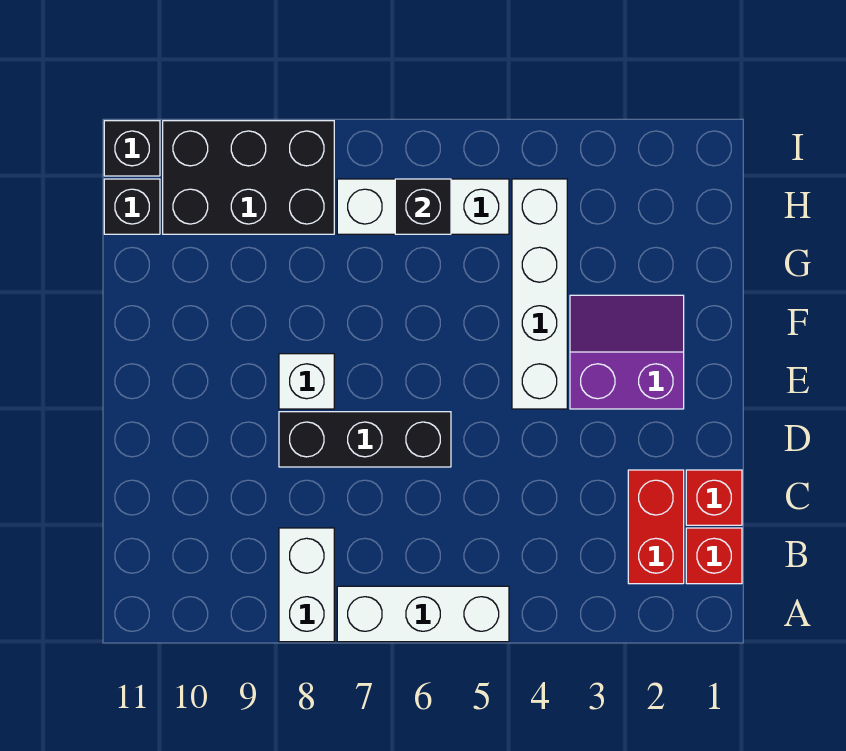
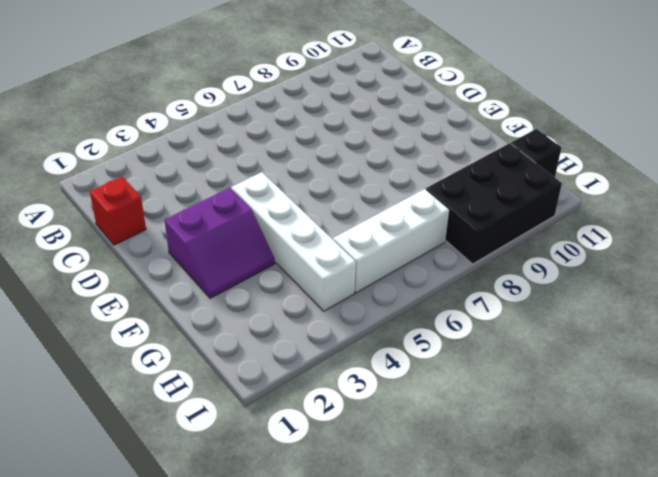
none -> white brick A5:A7 level 1
none -> white brick A8:B8 level 1
none -> red brick B1 level 1

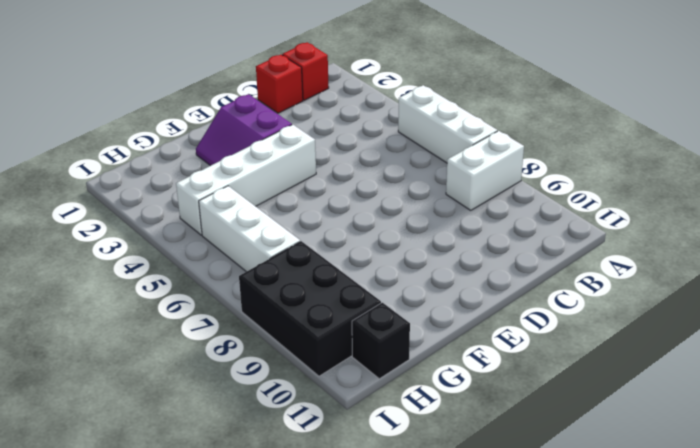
none -> red brick B2:C2 level 1
none -> black brick D6:D8 level 1
none -> white brick E8 level 1

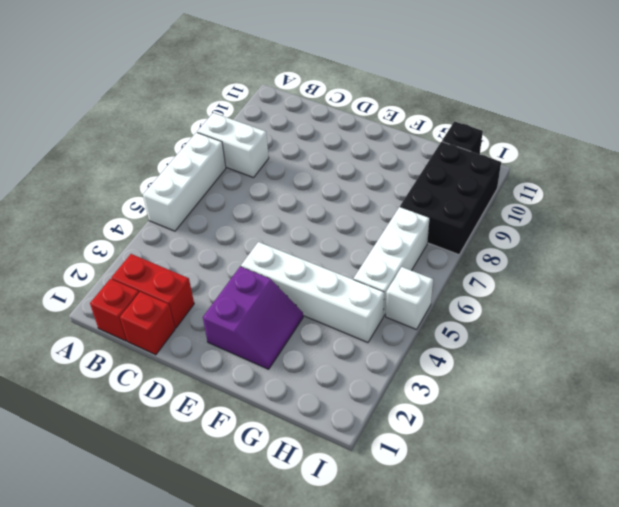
white brick I5 level 1 -> white brick E8 level 1
none -> black brick D6:D8 level 1
none -> black brick I11 level 1
none -> black brick H6 level 2

